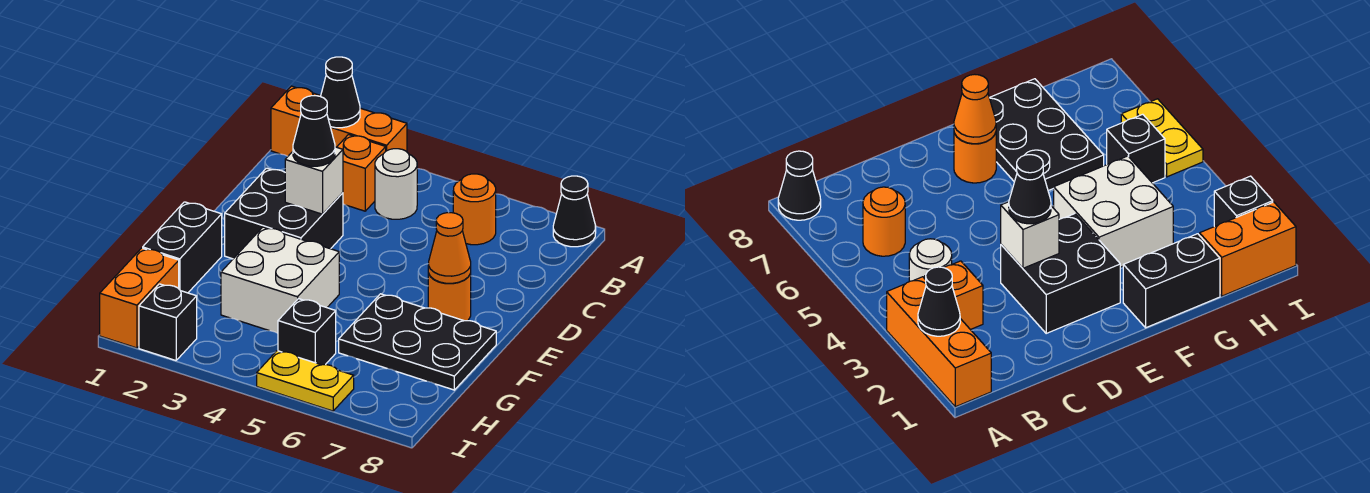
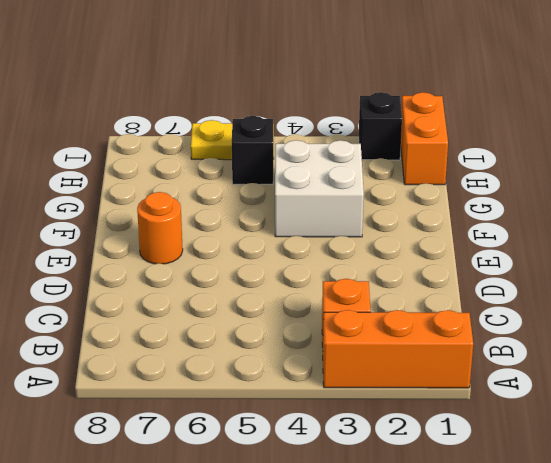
none -> black cone A8 level 1
none -> white round brick B4 level 1
none -> orange round brick B6 level 1

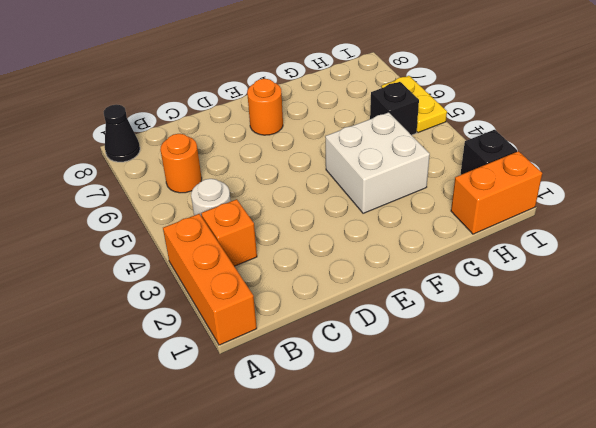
none -> black brick D2:E3 level 1
none -> black brick F1:G1 level 1
none -> black plate F6:G8 level 1

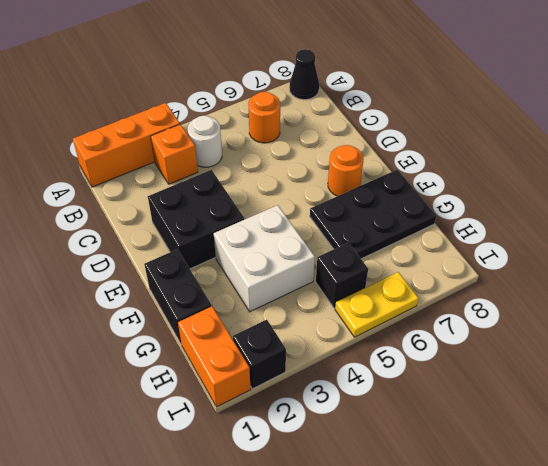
none -> black cone A2 level 2
none -> white brick D3 level 2
none -> orange cone E7 level 2

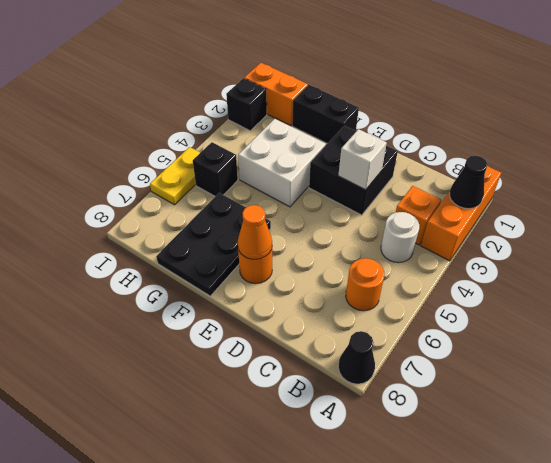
none -> black cone D3 level 3

